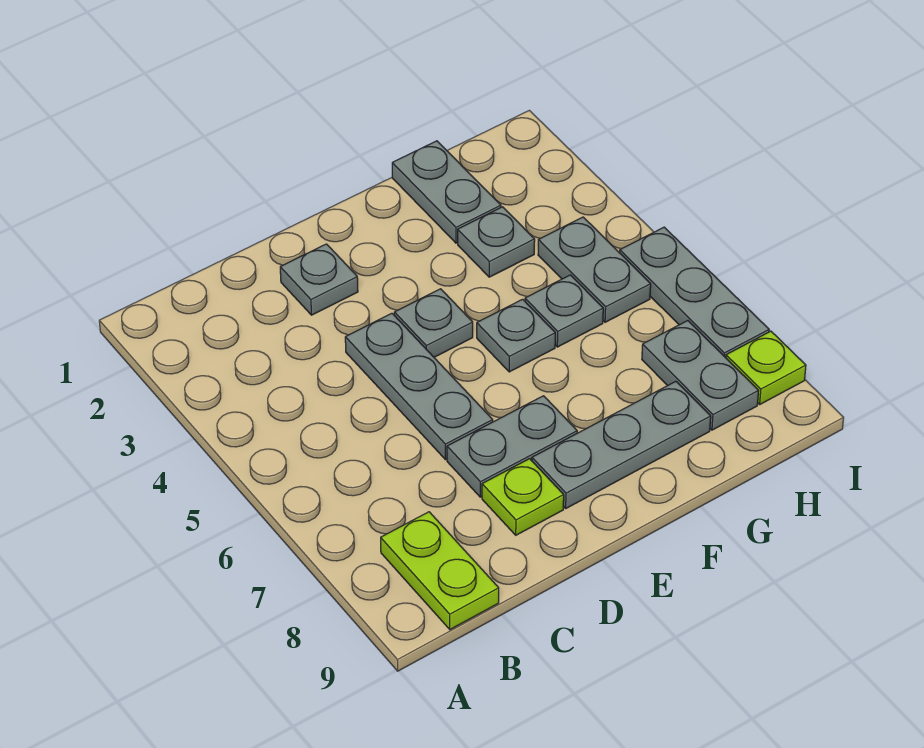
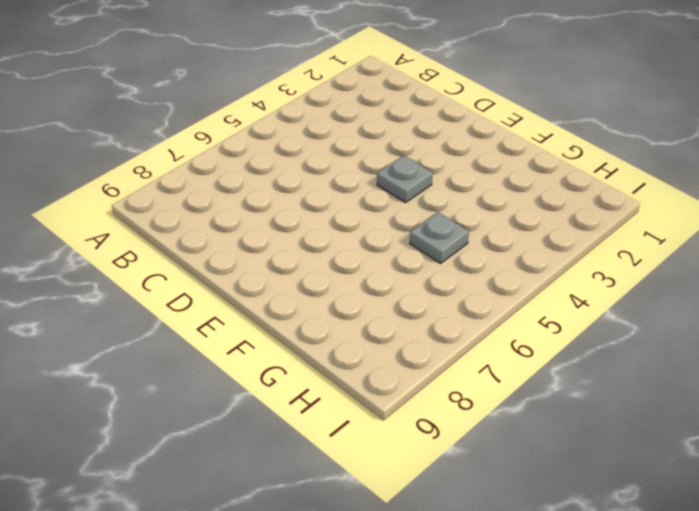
none -> lime plate B8:B9 level 1
none -> grey plate D2 level 1
none -> grey plate D4:D6 level 1

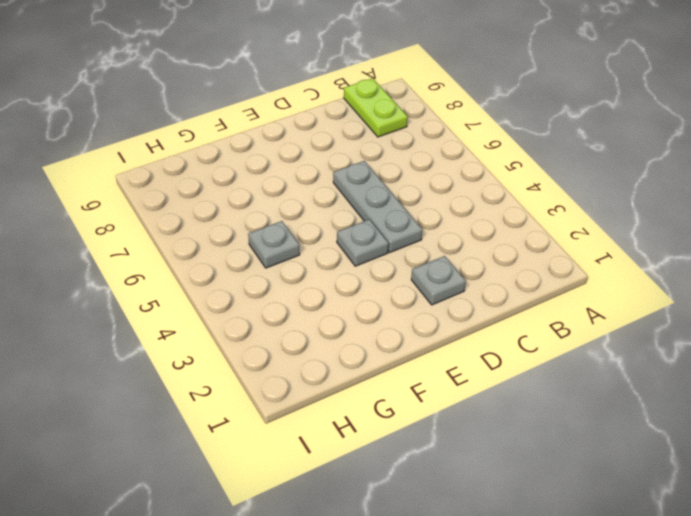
none -> grey plate D7:E7 level 1
none -> lime plate D8 level 1
none -> grey plate E8:G8 level 1

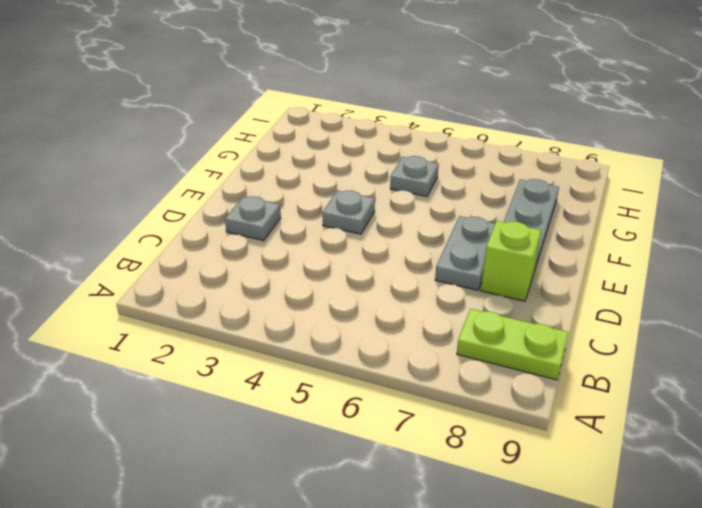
lime brick D8 level 1 -> lime plate D8 level 1
none -> grey plate D4:D6 level 1
none -> grey plate F5 level 1
none -> grey plate G1:G2 level 1

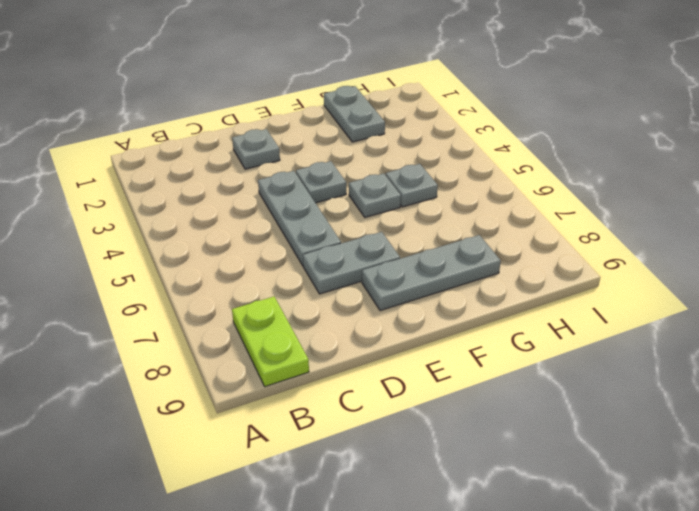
none -> lime plate D8 level 1
none -> grey plate G3 level 1
none -> grey plate H4:H5 level 1

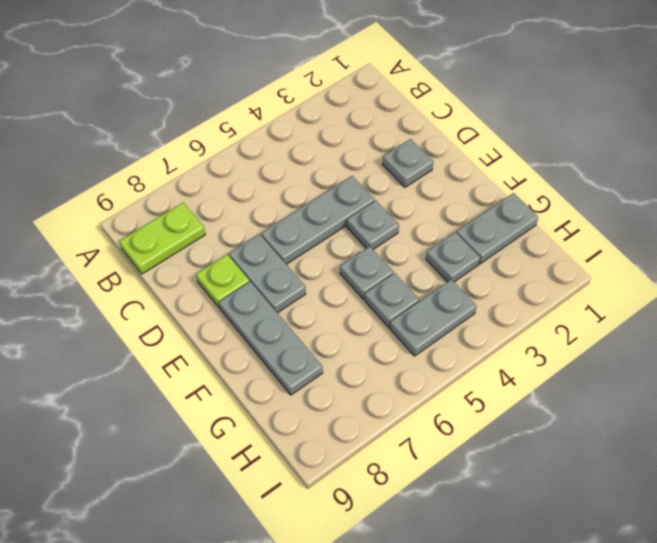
none -> grey plate H7:H8 level 1
none -> grey plate I5:I7 level 1
none -> lime plate I8 level 1

